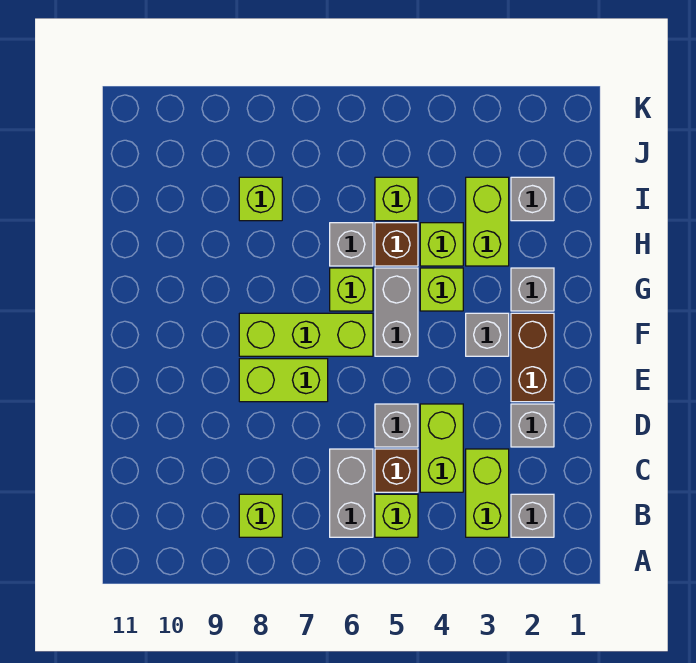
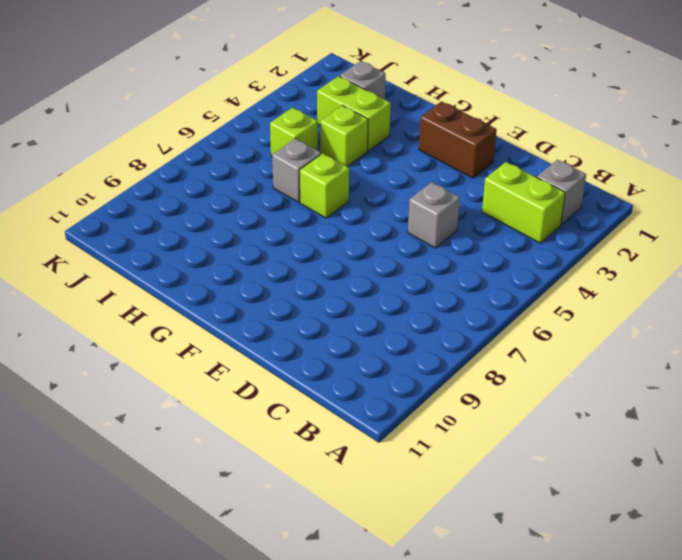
none -> lime brick B5 level 1
none -> grey brick B6:C6 level 1
none -> lime brick B8 level 1

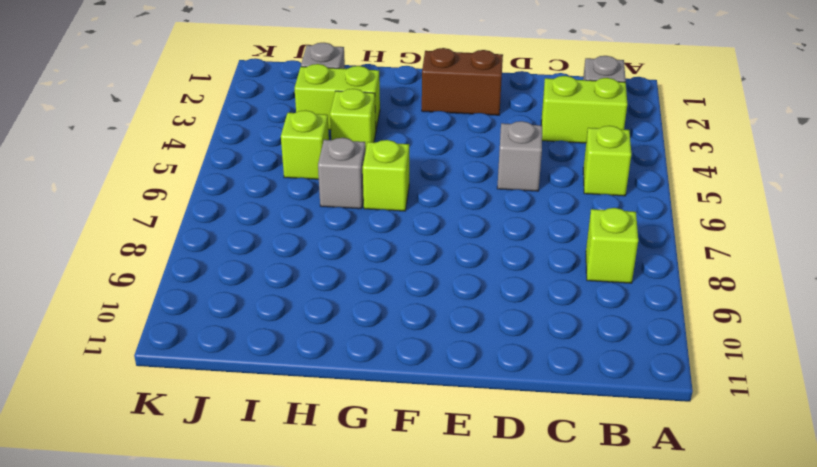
none -> grey brick B6:C6 level 1
none -> lime brick C4:D4 level 1
none -> brown brick C5 level 1

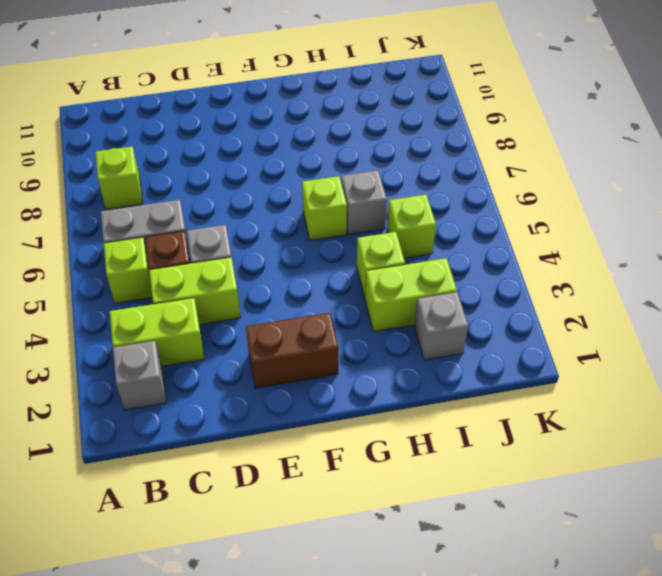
none -> grey brick D2 level 1
none -> lime brick E7:E8 level 1
none -> grey brick F3 level 1

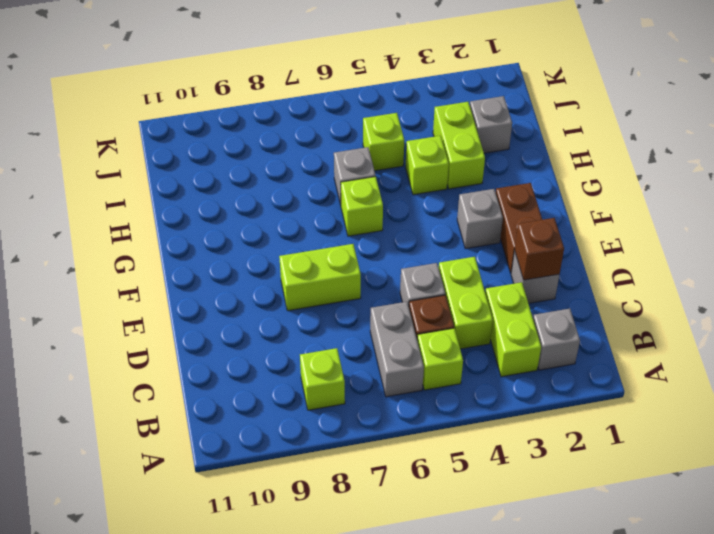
brown brick D2 level 2 -> brown brick H5 level 1
none -> grey brick F5:G5 level 1
none -> lime brick F6:F8 level 1
none -> grey brick G2 level 1

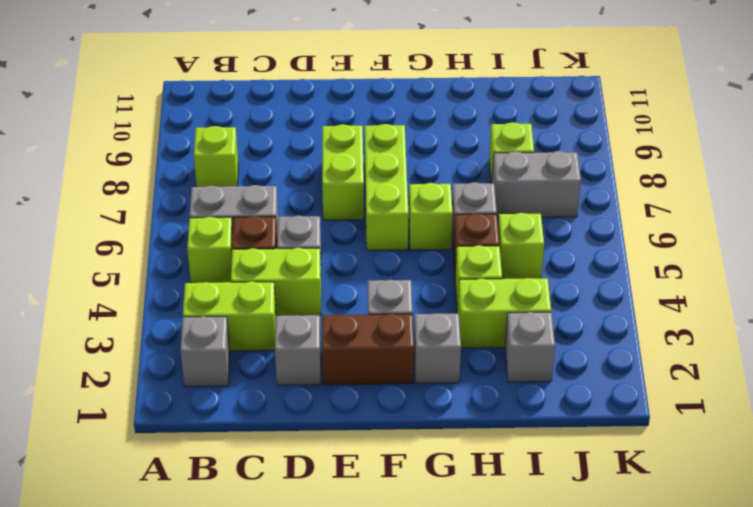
grey brick I7:J7 level 1 -> grey brick F5:G5 level 1
none -> lime brick G4 level 1

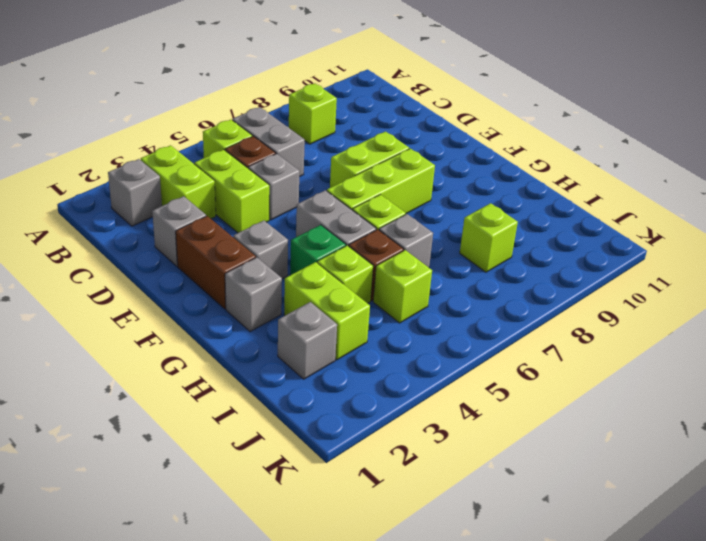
green brick G4 level 1 -> lime brick G4 level 1

